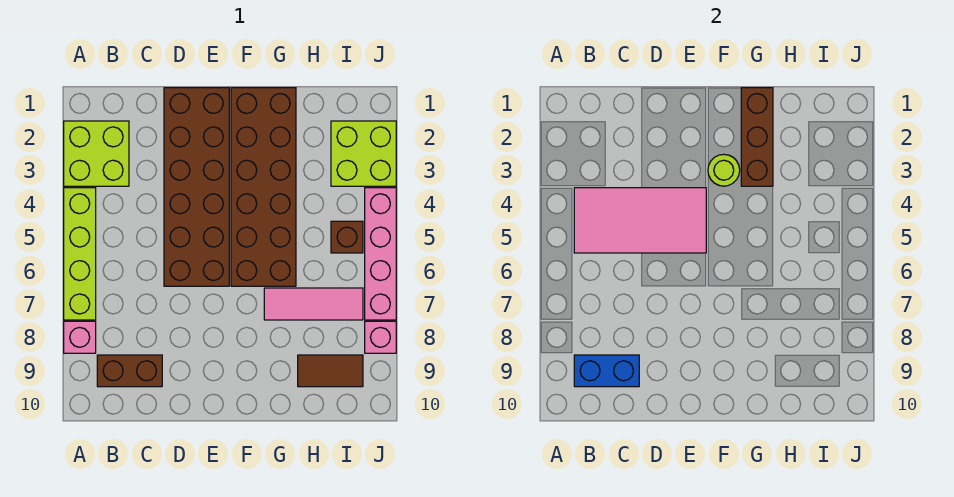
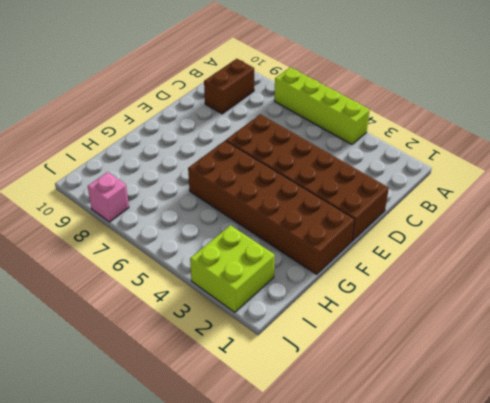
none -> lime brick A2:B3 level 1
none -> pink brick A8 level 1
none -> pink tile G7:I7 level 1

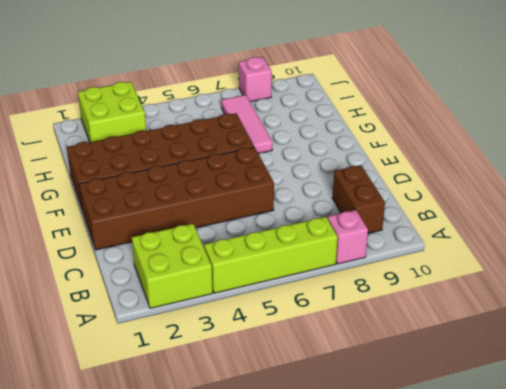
none -> brown tile H9:I9 level 1
none -> brown brick I5 level 1
none -> pink brick J4:J7 level 1

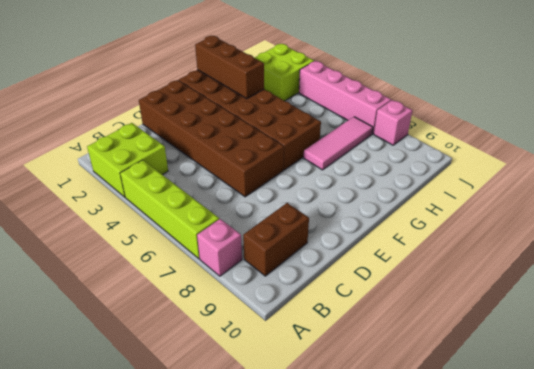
none -> brown tile H9:I9 level 1
none -> brown brick I5 level 1
none -> pink tile B4:E5 level 2

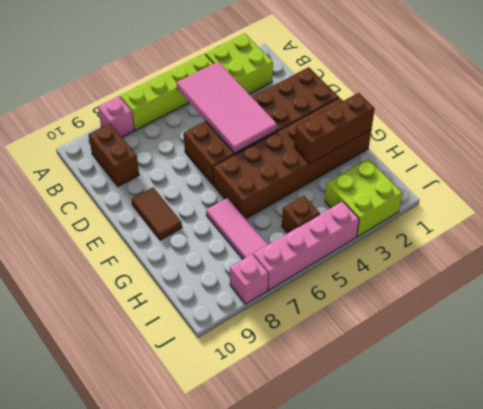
brown tile E9:F9 level 1 -> brown tile H9:I9 level 1
none -> blue brick B9:C9 level 2
none -> lime round brick F3 level 2

